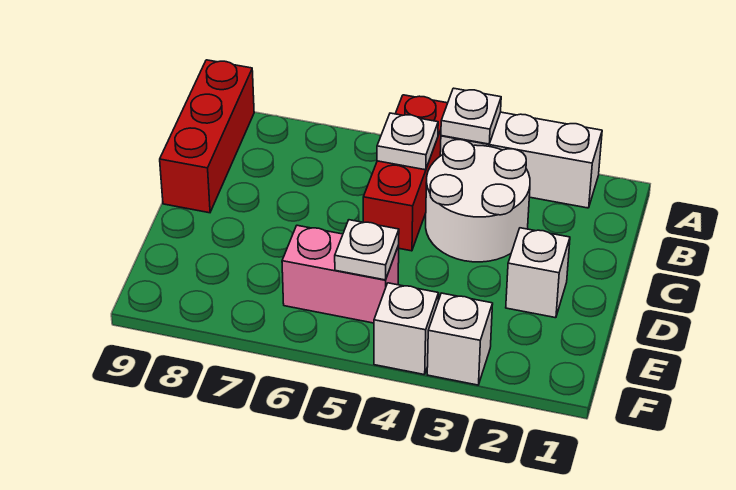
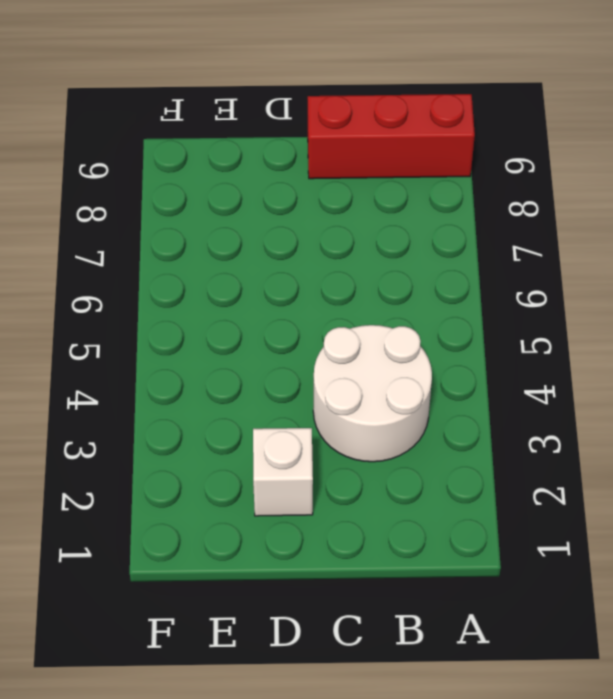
none -> white brick A2:A4 level 1
none -> red brick A5:C5 level 1

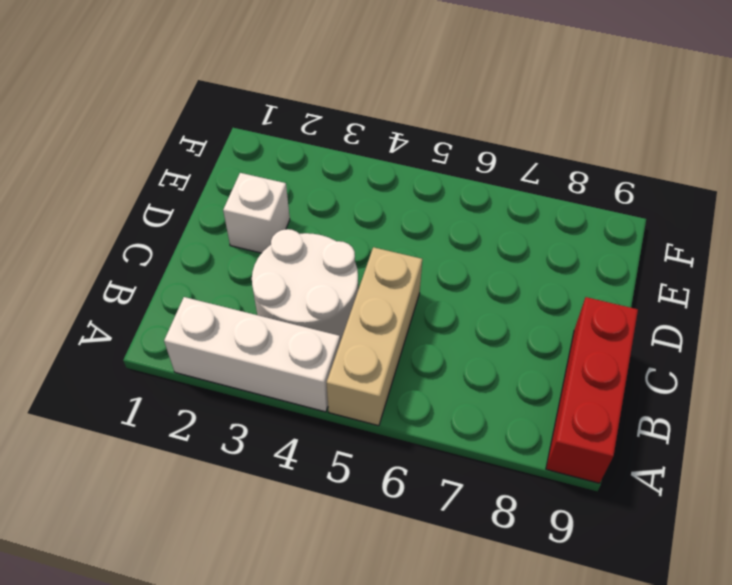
tan brick A5:C5 level 1 -> red brick A5:C5 level 1
none -> pink brick E5:E6 level 1
none -> white brick F3 level 1

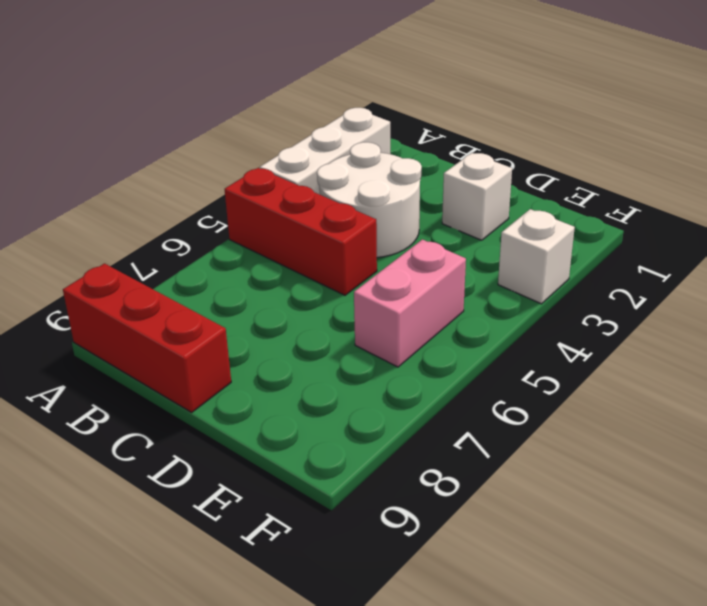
none -> white brick F4 level 1
none -> white plate A4 level 2

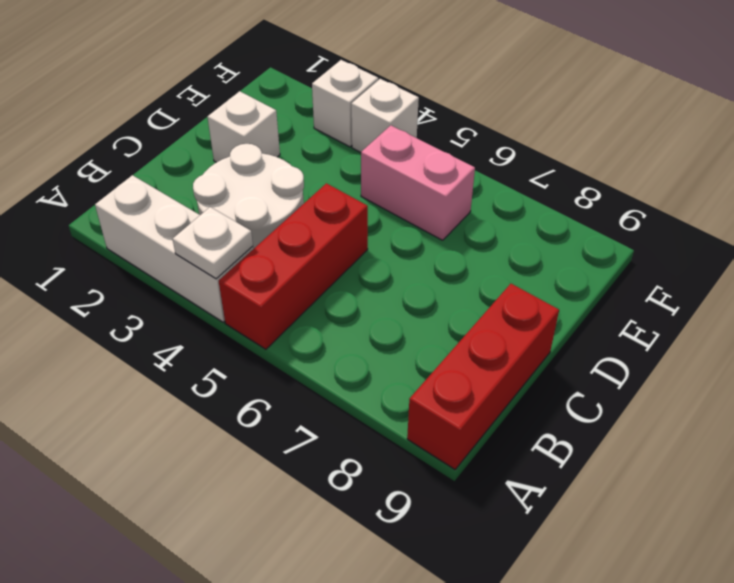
none -> white plate B5 level 2
none -> white plate E5 level 2

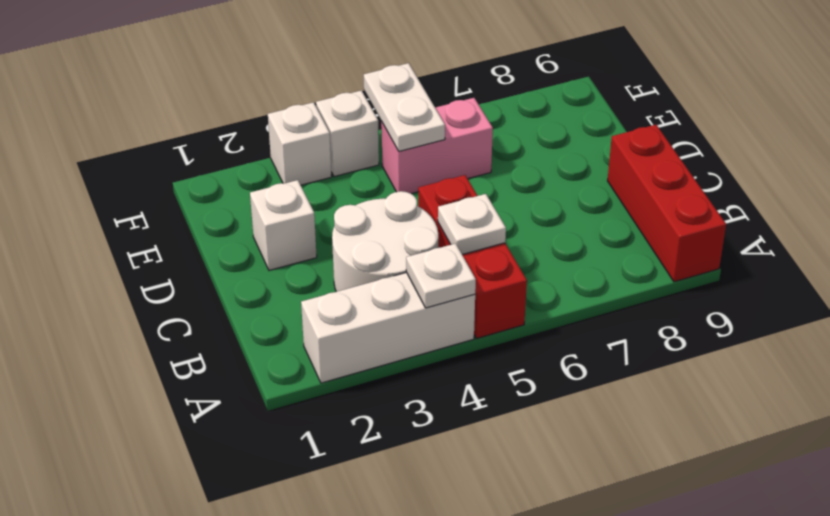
white plate E5:F5 level 2 -> white plate E5 level 2

